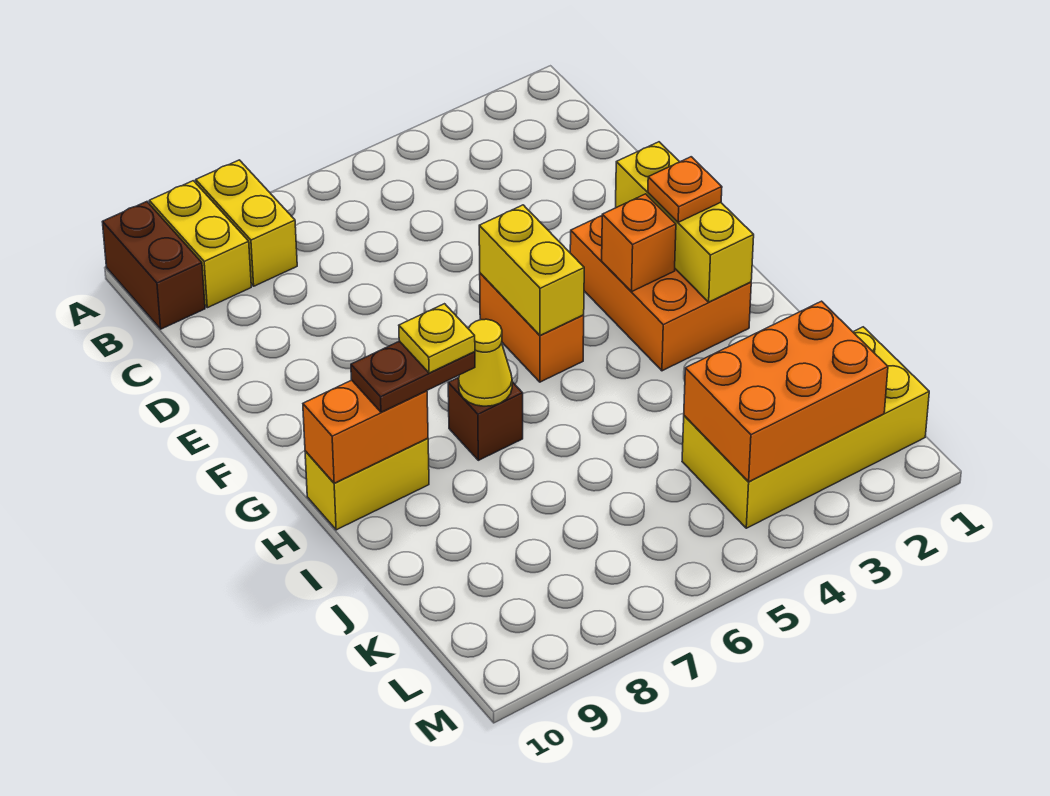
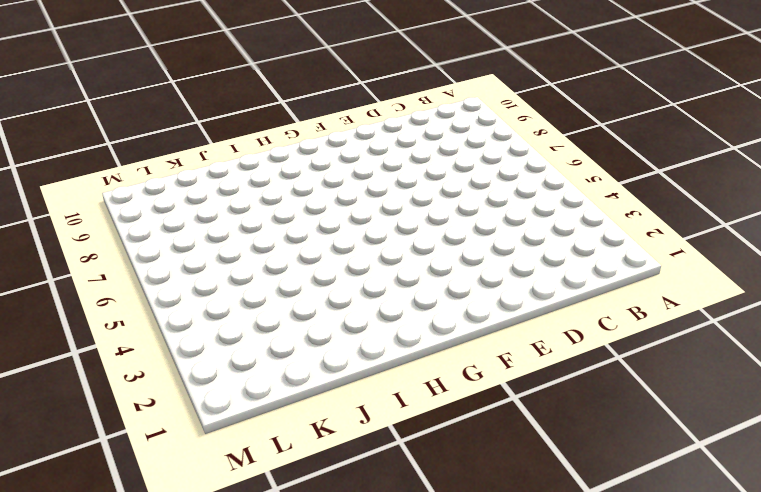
none -> yellow brick A8:B8 level 1
none -> yellow brick A9:B9 level 1
none -> brown brick A10:B10 level 1

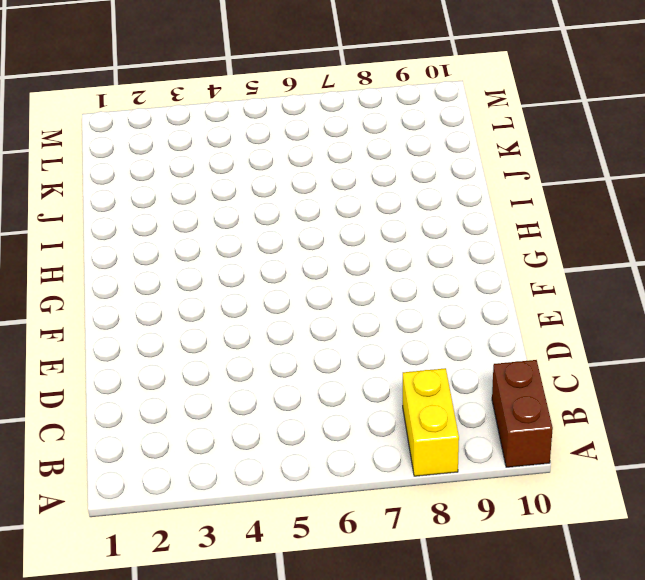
none -> yellow brick A9:B9 level 1
none -> orange brick F2:H3 level 1
none -> orange brick F5:G5 level 1

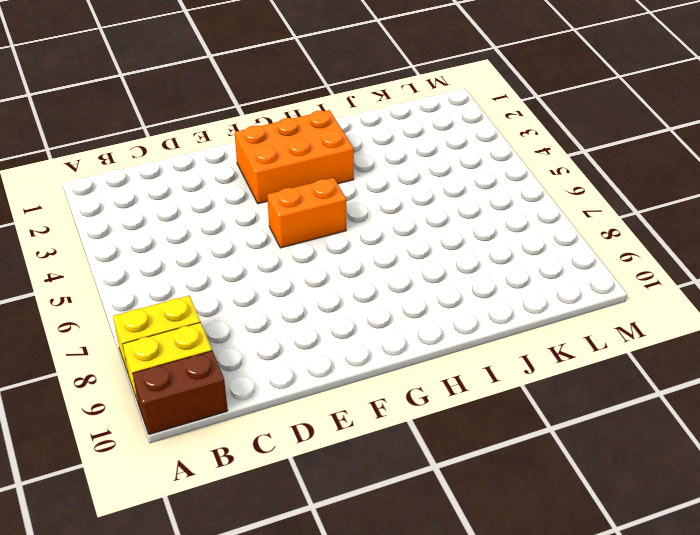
none -> brown brick H7 level 1
none -> yellow brick H9:H10 level 1
none -> yellow brick K1:L4 level 1

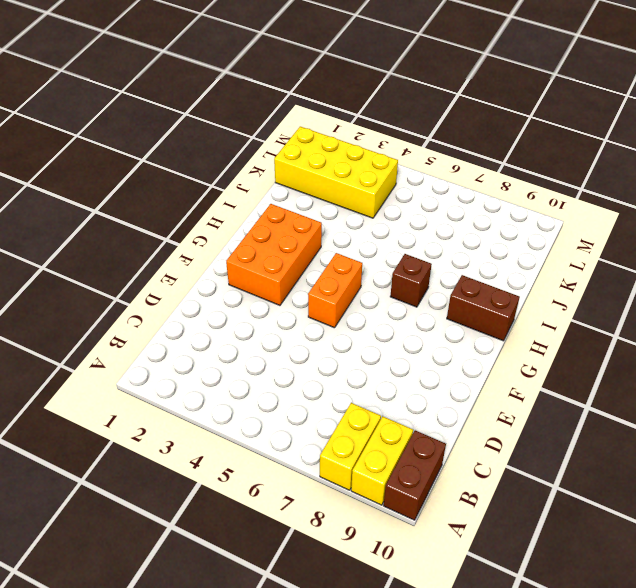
brown brick H9:H10 level 1 -> yellow brick H9:H10 level 1
none -> yellow brick F2:H2 level 2
none -> yellow brick F5:G5 level 2
none -> orange brick G3 level 2

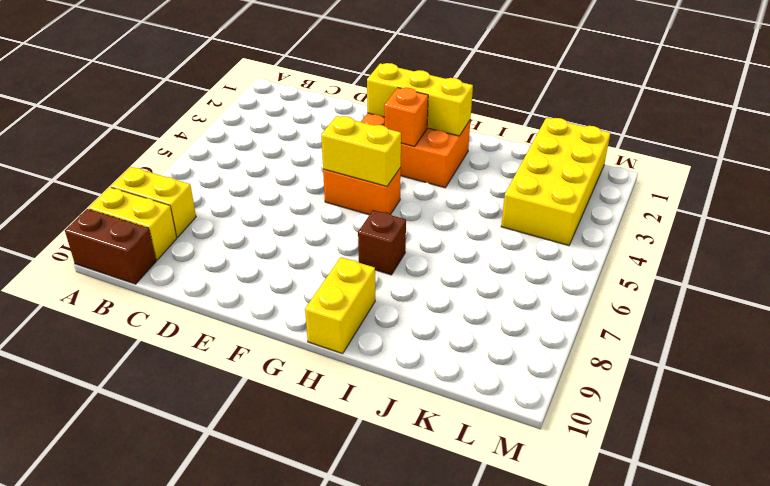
none -> yellow cone H7 level 2
none -> orange brick H9:H10 level 2
none -> orange brick K2:L4 level 2

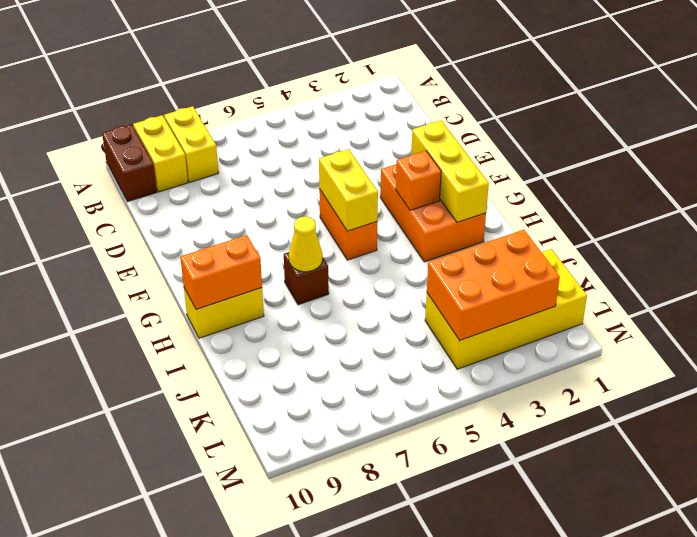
none -> orange plate G2 level 3
none -> brown plate H8:H9 level 3
none -> yellow plate H8 level 4

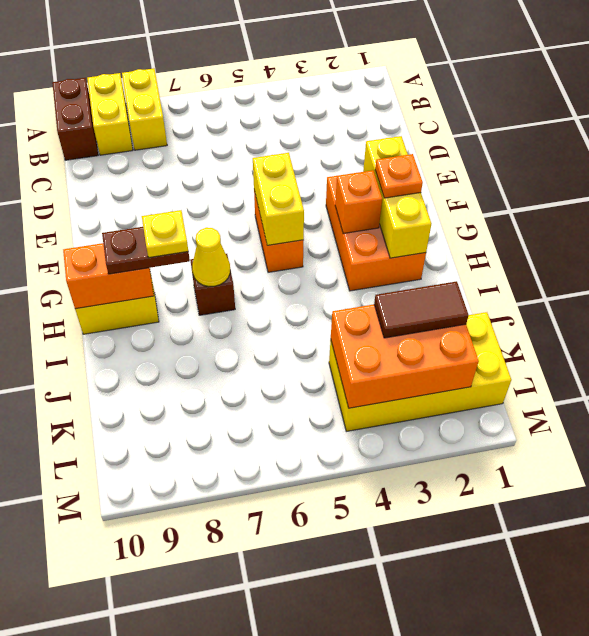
brown tile K2:K3 level 3 -> none

